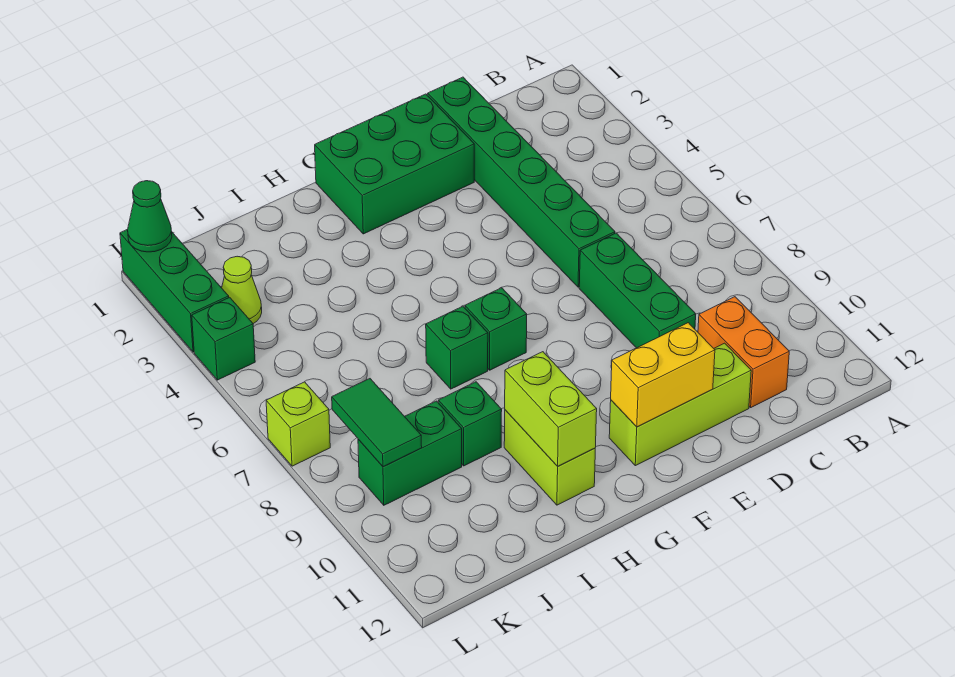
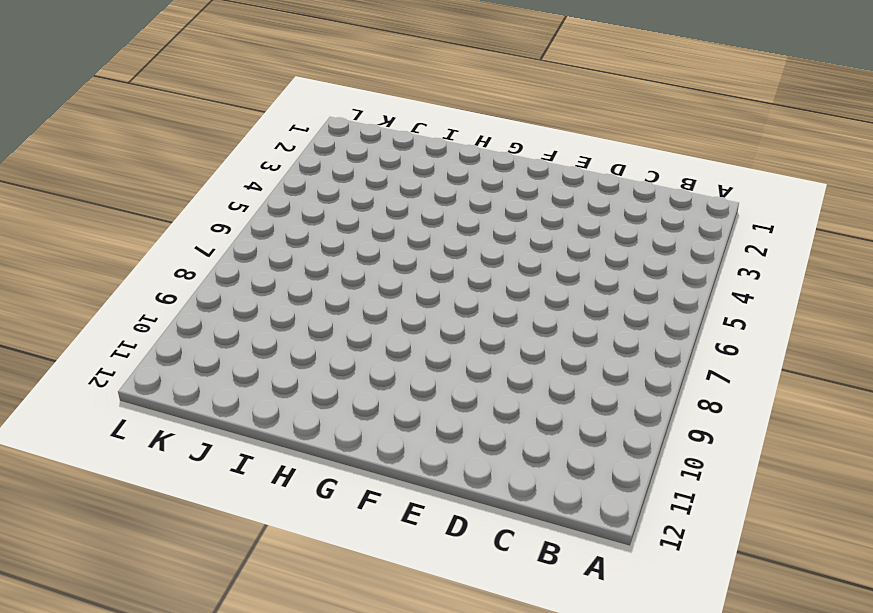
none -> orange brick C10:C11 level 1
none -> green brick D1:D6 level 1
none -> green brick D7:D9 level 1

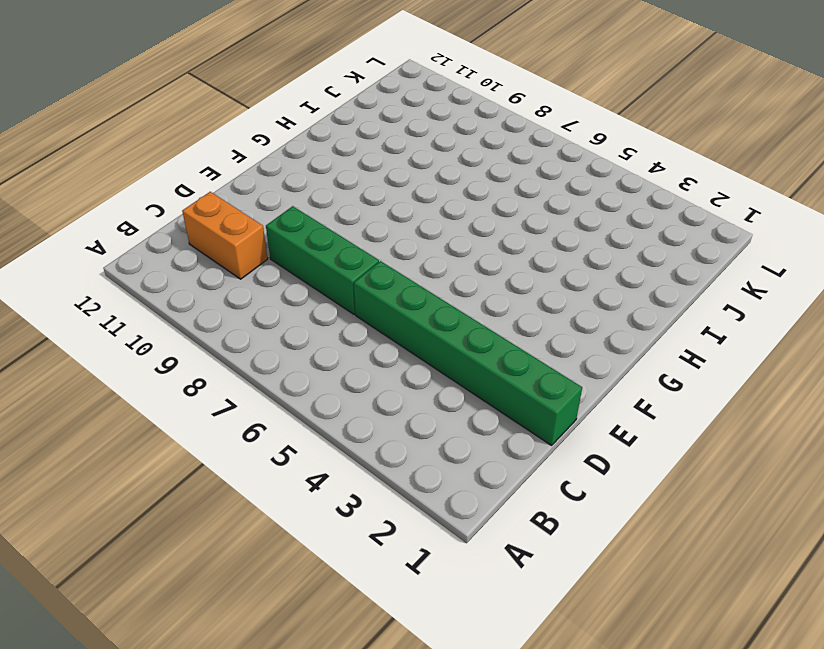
none -> lime brick D11:F11 level 1
none -> green brick E1:G2 level 1
none -> green brick G7 level 1

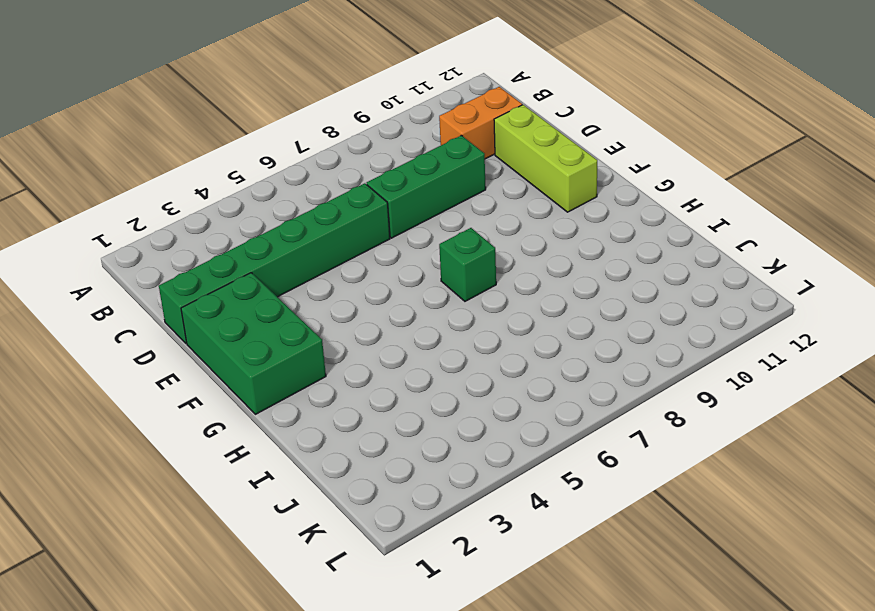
none -> green brick H7 level 1
none -> lime brick H10:H11 level 1
none -> green brick I9 level 1

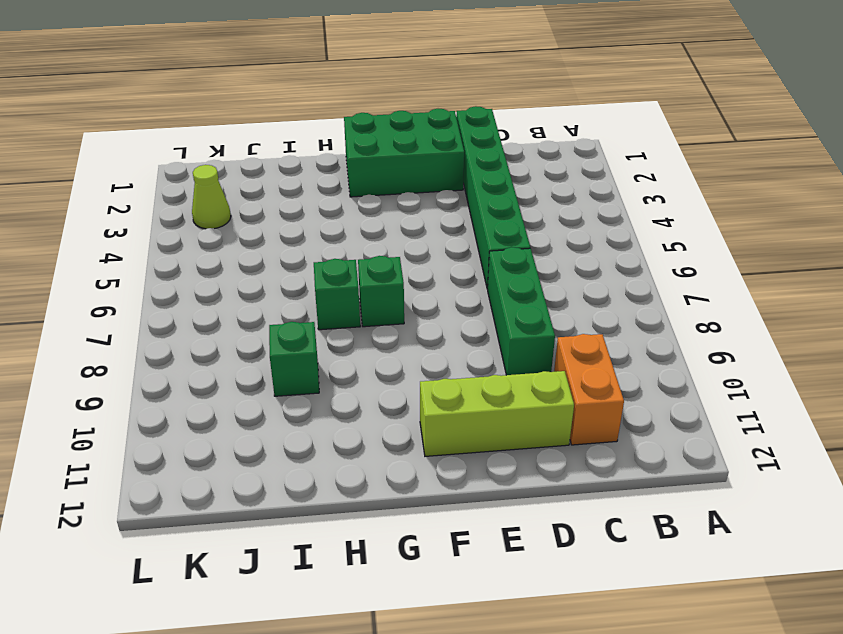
none -> lime brick H10:H11 level 1
none -> green brick J9:K9 level 1
none -> green brick L1:L3 level 1

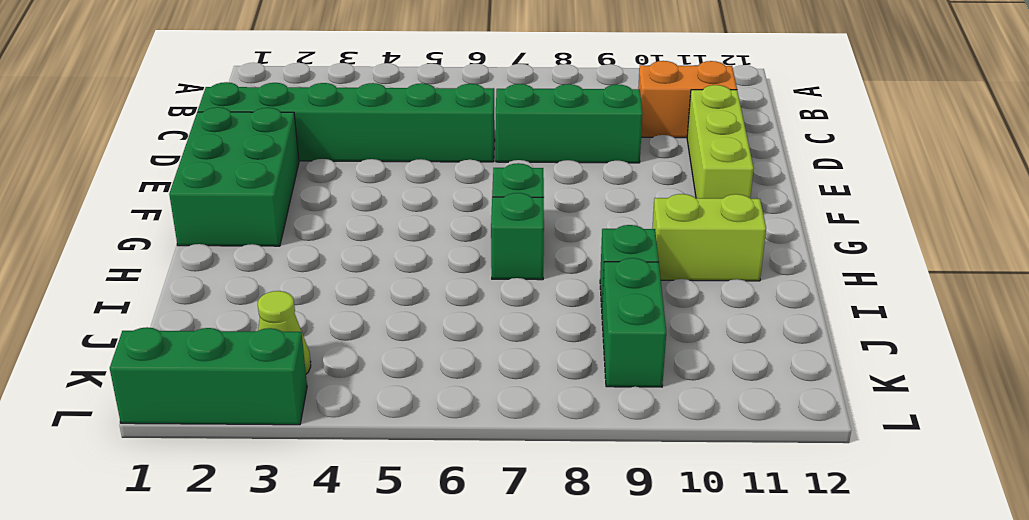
none -> green brick L4 level 1
none -> lime brick L7 level 1
none -> yellow brick E11:F11 level 2

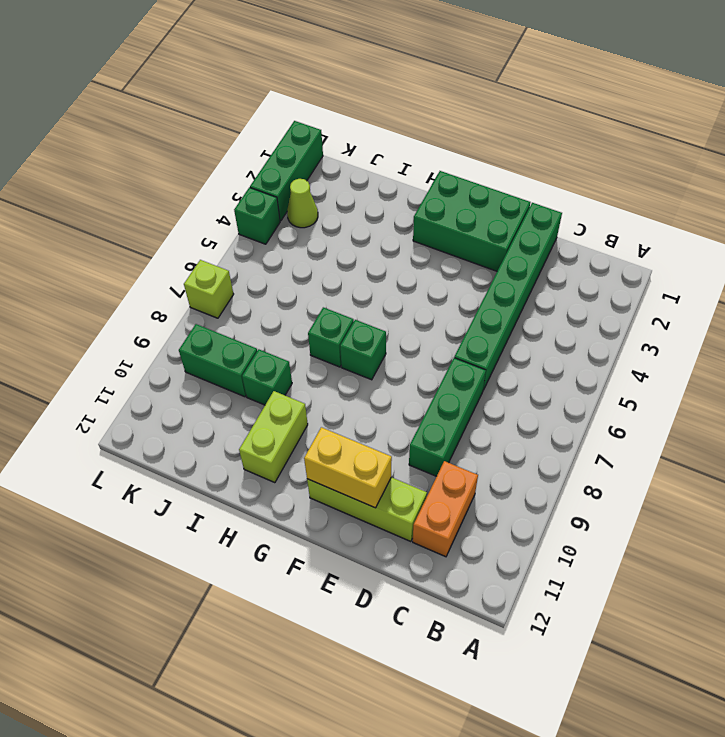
none -> lime brick H10:H11 level 2
none -> green tile K8:K9 level 2
none -> green cone L1 level 2

